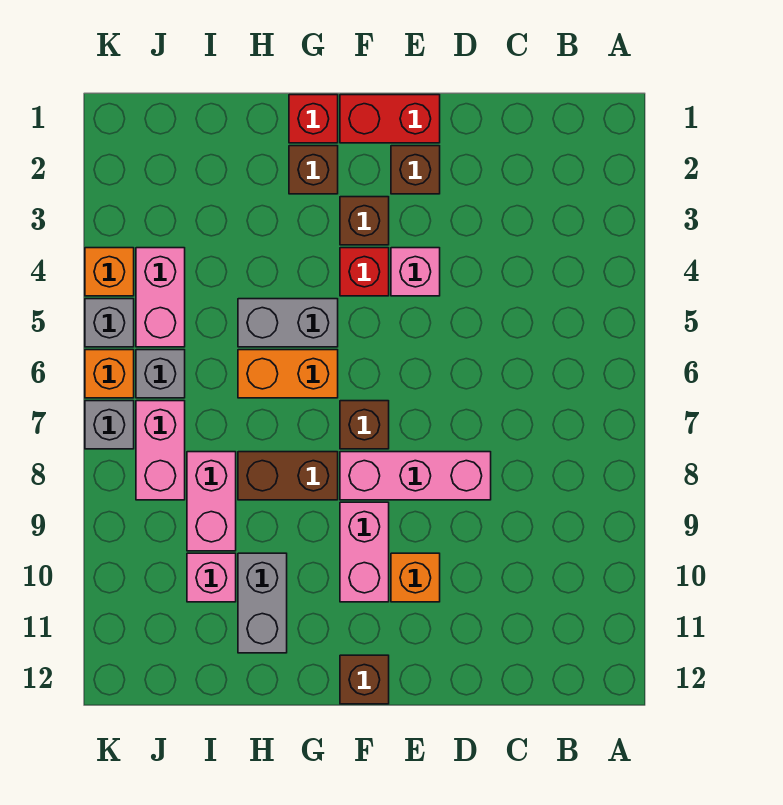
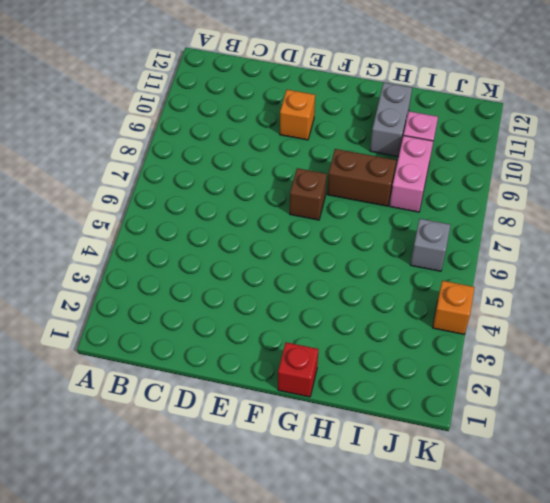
none -> pink brick D8:F8 level 1
none -> red brick E1:F1 level 1
none -> brown brick E2 level 1

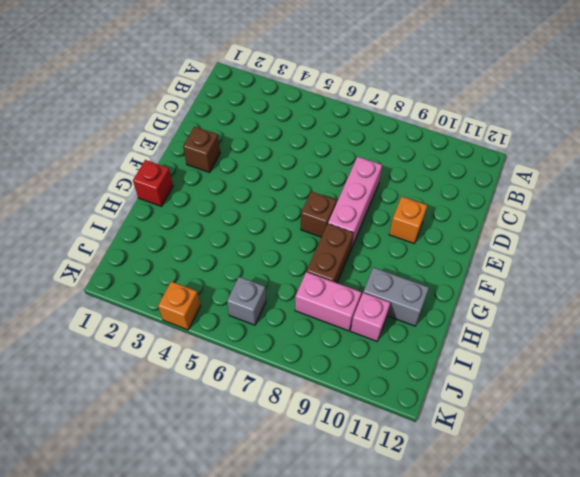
none -> red brick E1:F1 level 1
none -> pink brick E4 level 1
none -> brown brick F3 level 1

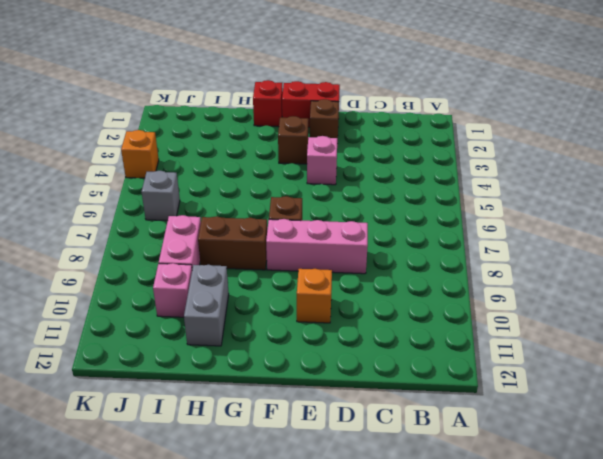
none -> red brick F4 level 1
none -> pink brick F9:F10 level 1
none -> brown brick F12 level 1

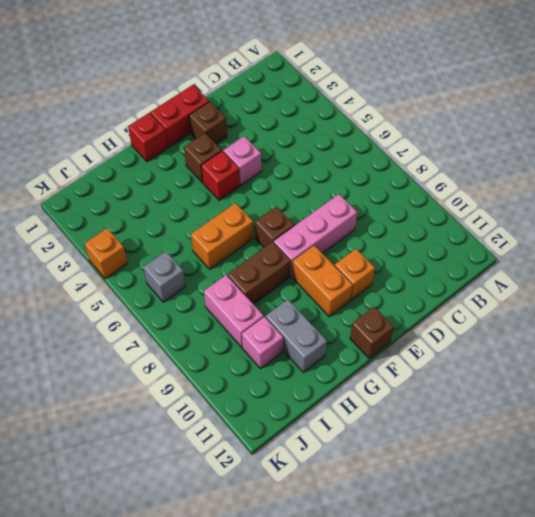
orange brick F9:F10 level 1 -> pink brick F9:F10 level 1
none -> brown brick G2 level 1
none -> grey brick G5:H5 level 1
none -> pink brick J4:J5 level 1

